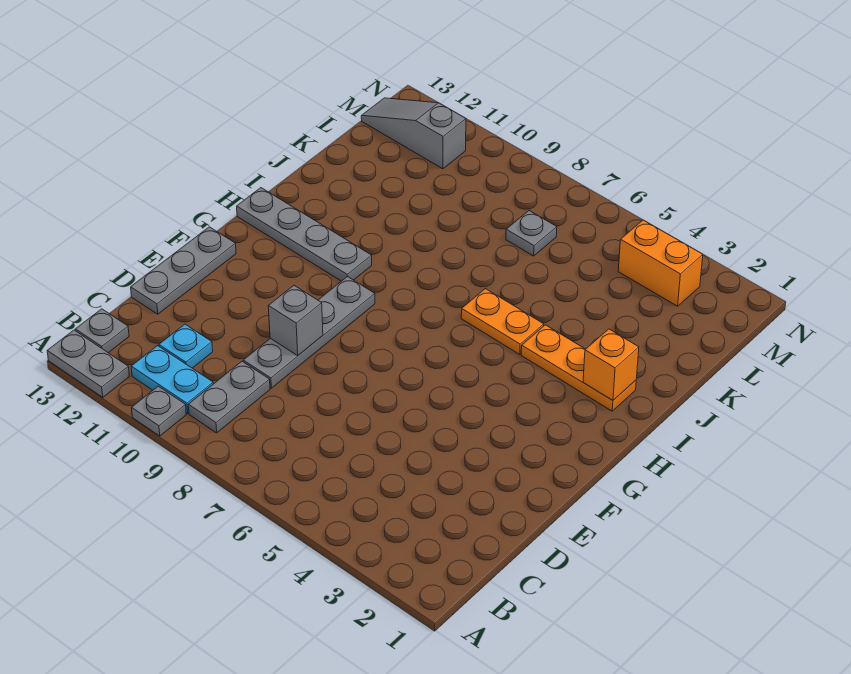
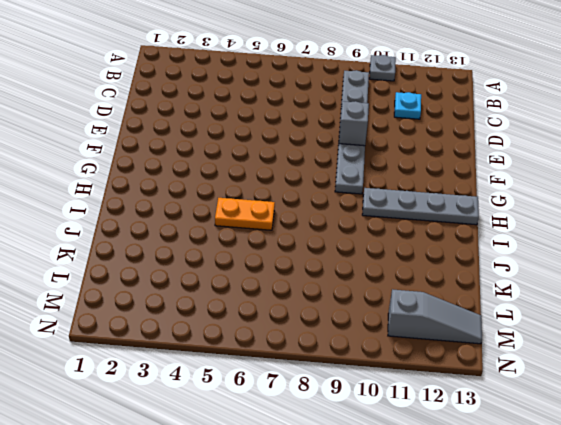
none -> grey plate A12:A13 level 1
none -> cyan plate B10:B11 level 1
none -> grey plate B13 level 1

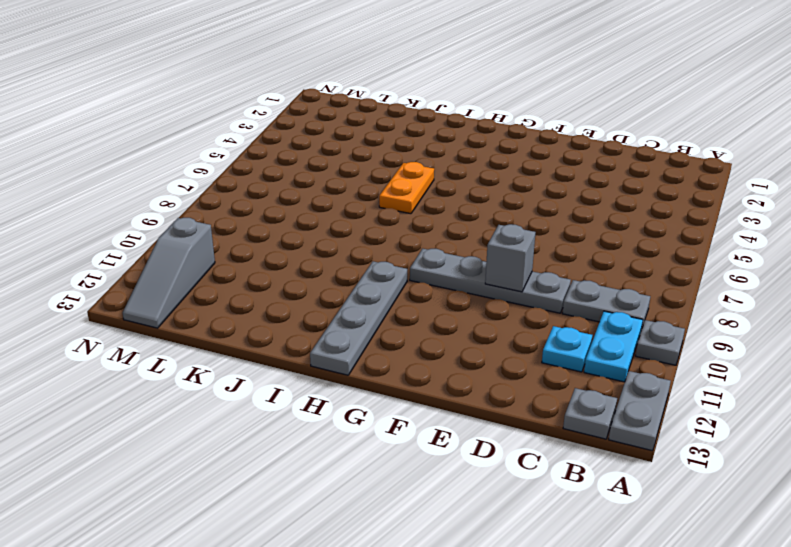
none -> grey plate D13:F13 level 1
none -> orange plate I2:I4 level 1
none -> grey plate L7 level 1

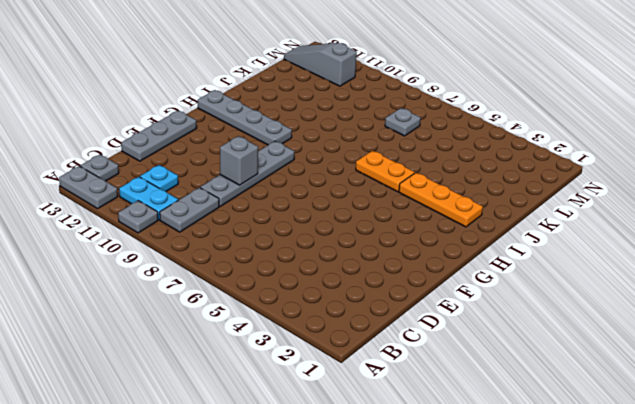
none -> orange brick M3:M4 level 1
none -> orange brick I2 level 2

